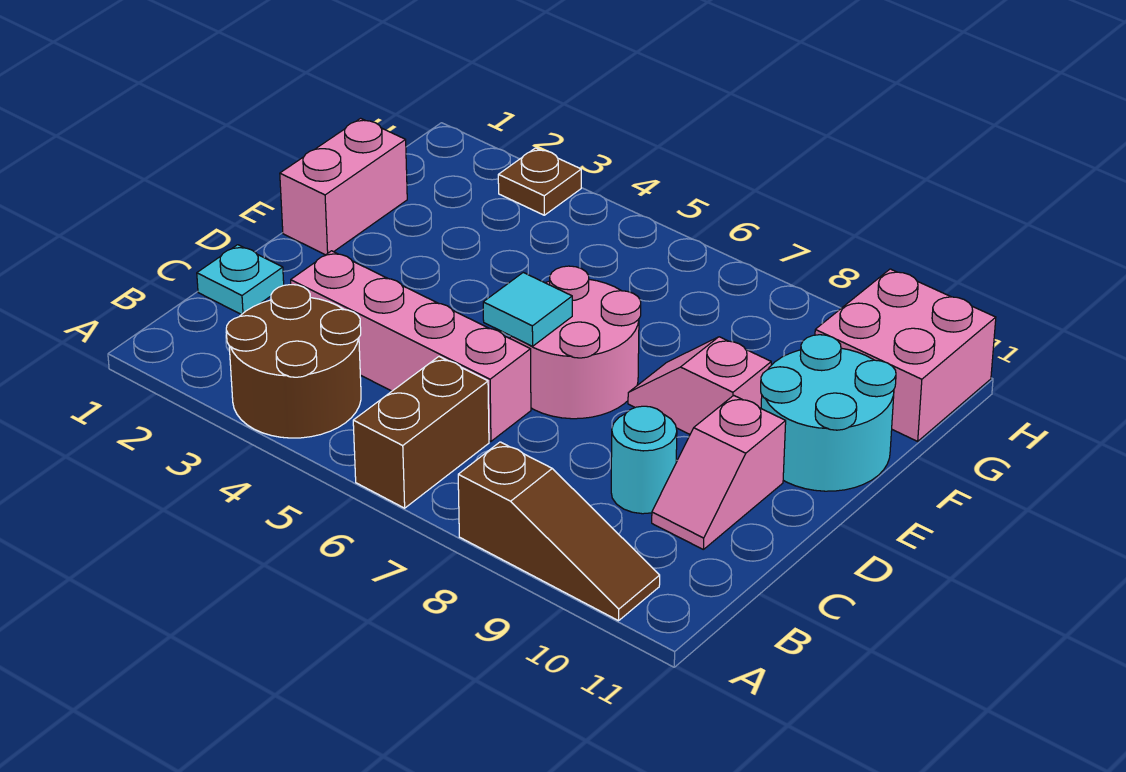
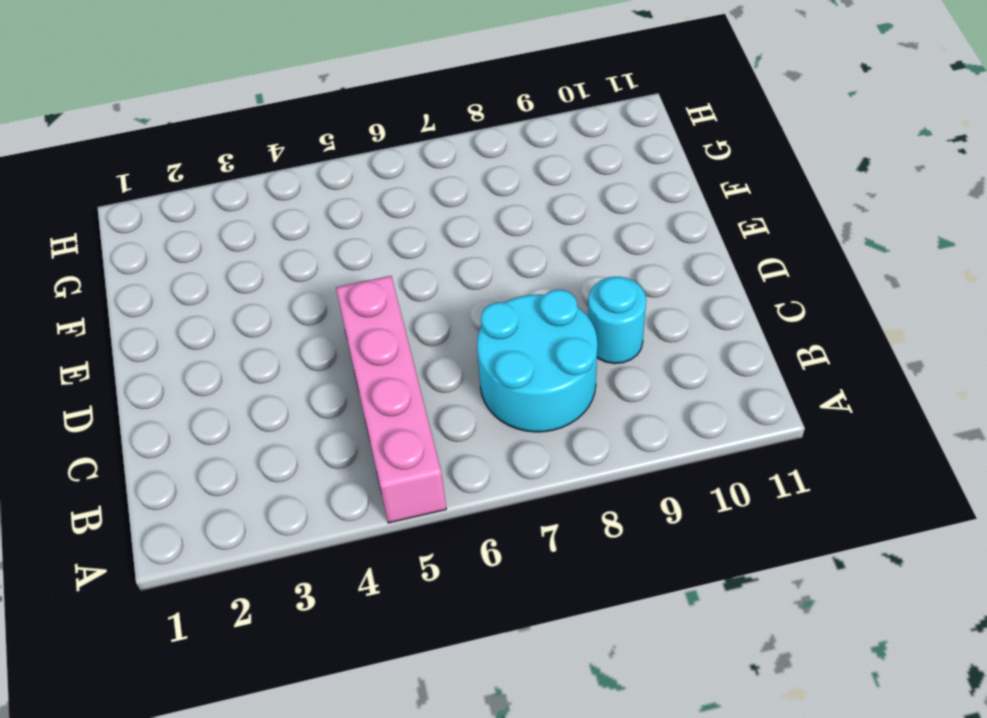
pink brick A5:D5 level 1 -> pink brick C3:C6 level 1
cyan round brick B7:C8 level 1 -> cyan round brick E10:F11 level 1
none -> brown round brick A3:B4 level 1
none -> brown brick A6:B6 level 1
none -> brown slope A8:A10 level 1 top 8

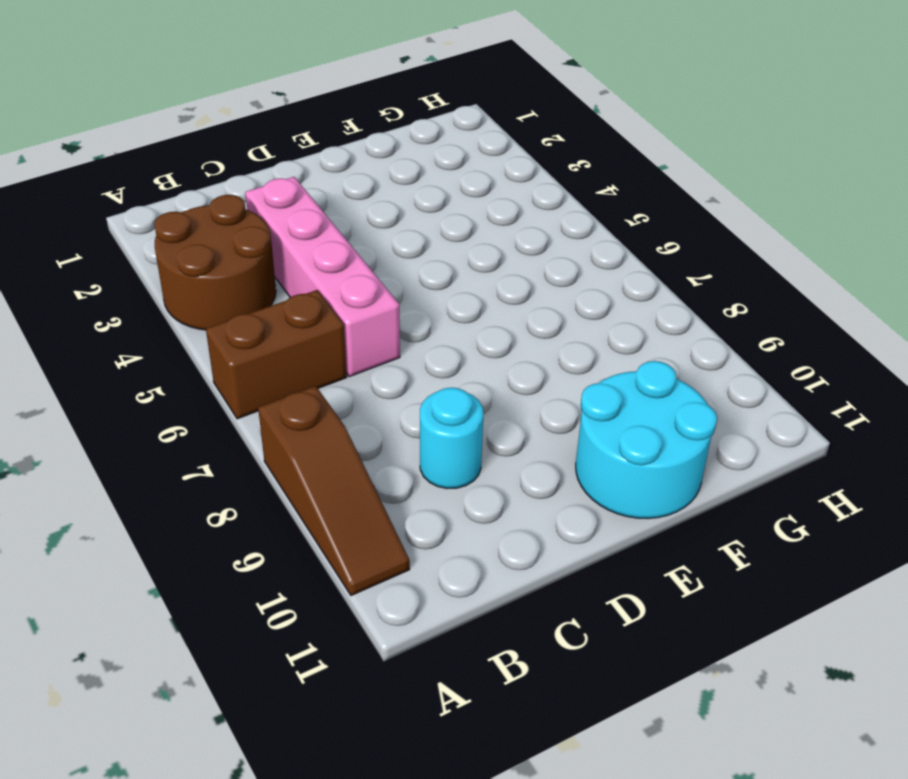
none -> cyan plate C1 level 1
none -> pink slope C10:D10 level 1 top D
none -> pink round brick D6:E7 level 1

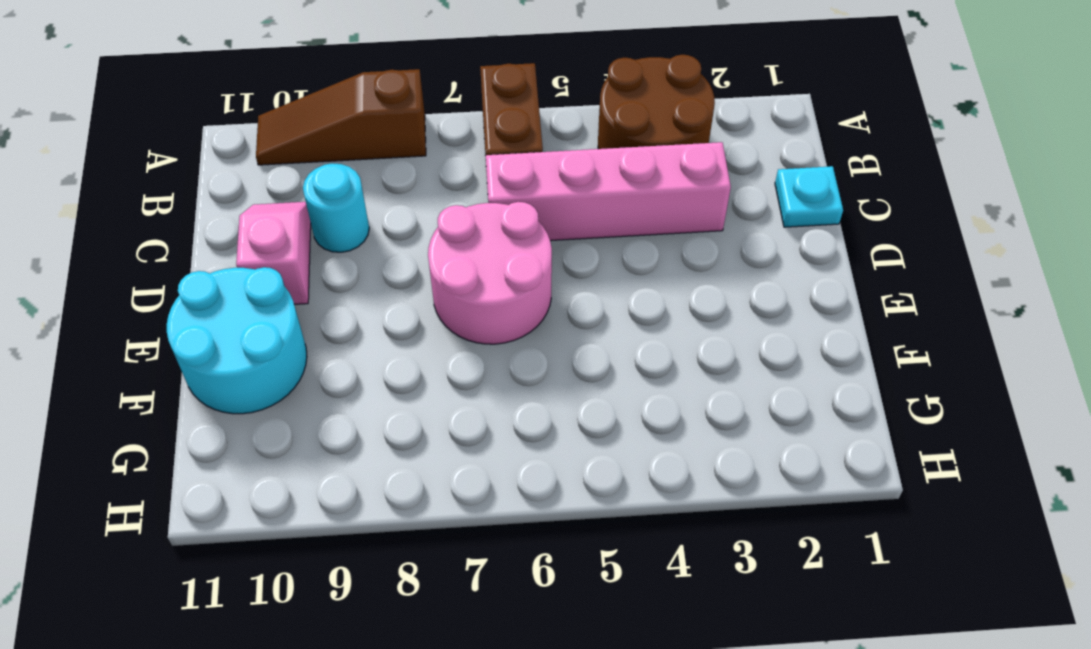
none -> pink brick E1:F1 level 1
none -> pink slope E8:E9 level 1 top 9
none -> pink brick G10:H11 level 1

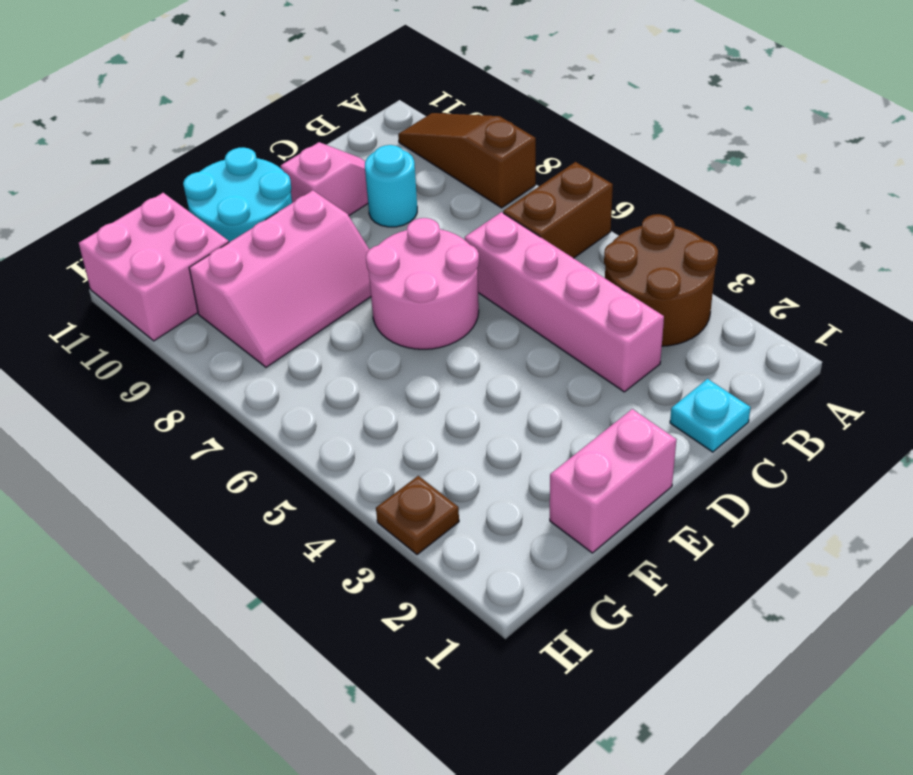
pink slope E8:G9 level 1 top 9 -> pink slope E8:E9 level 1 top 9
none -> cyan tile D6 level 2

